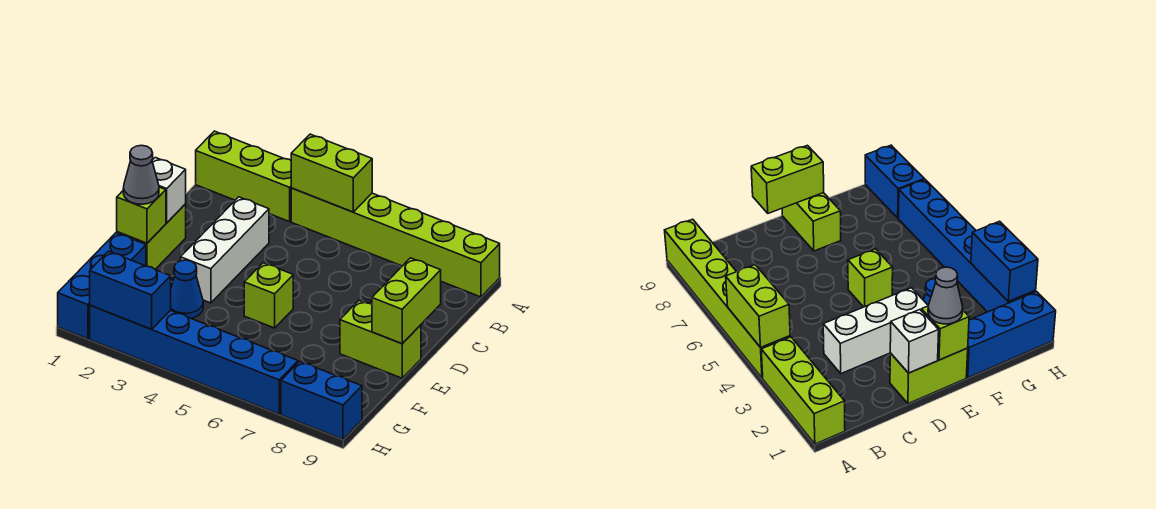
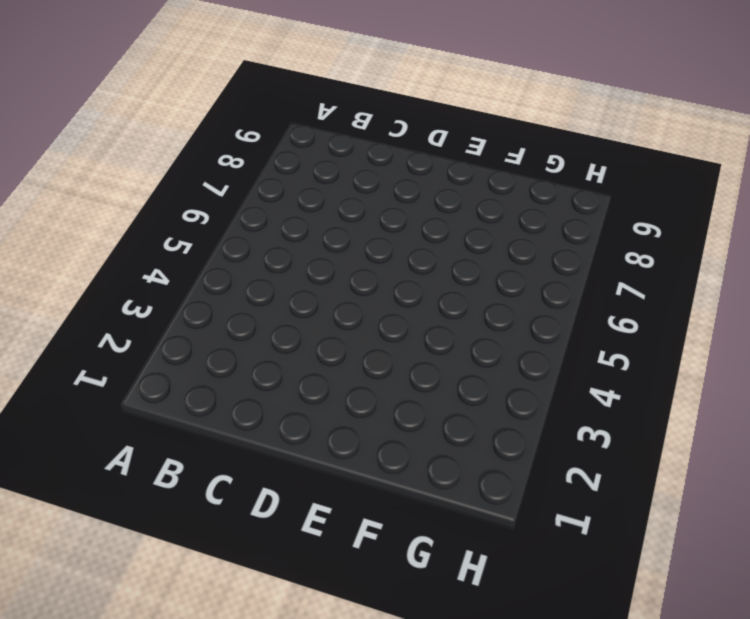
none -> lime brick A1:A3 level 1
none -> lime brick A4:A9 level 1
none -> white brick C3:E3 level 1

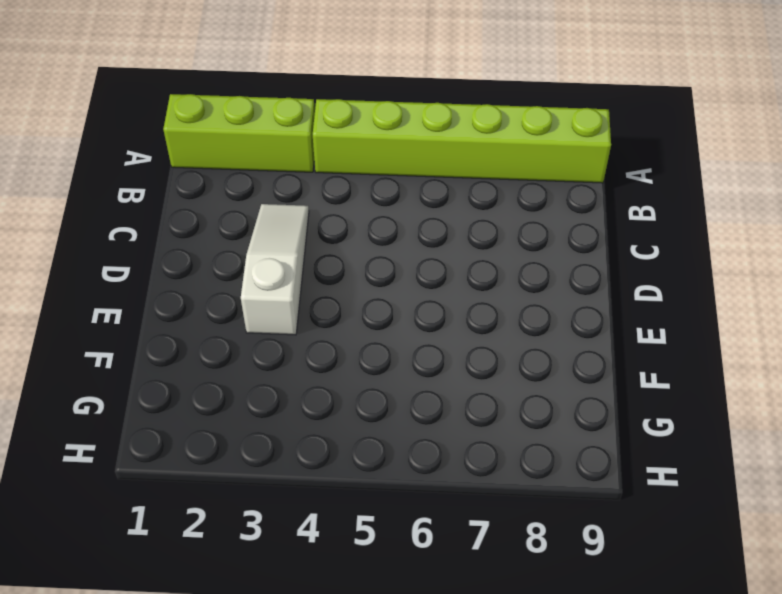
white slope C3:E3 level 1 top E -> white brick C3:E3 level 1
none -> lime brick D1:E1 level 1
none -> lime brick E5 level 1
none -> lime brick E8:E9 level 1

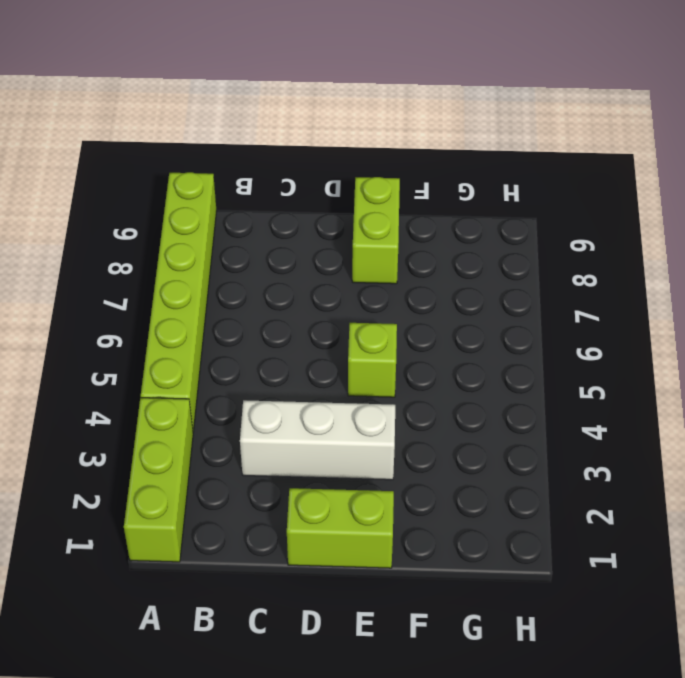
none -> blue brick F1:H1 level 1
none -> blue cone F3 level 1
none -> blue brick H2:H7 level 1

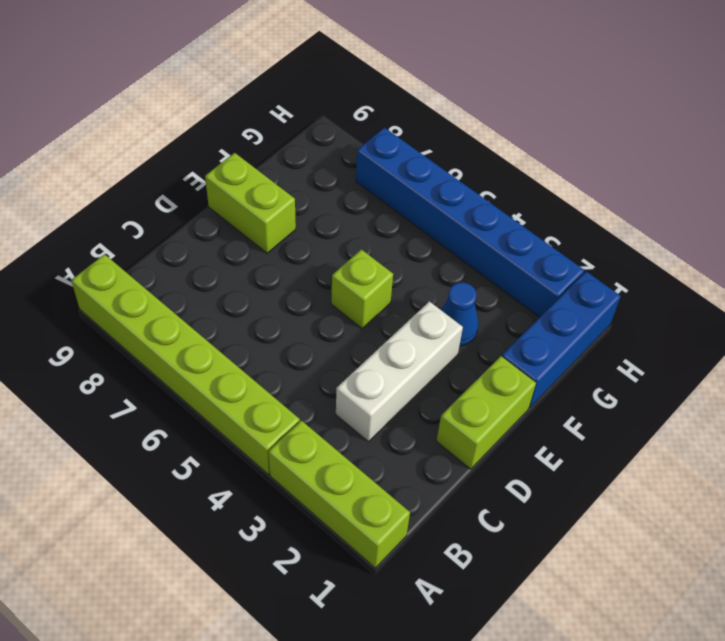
none -> blue brick H8:H9 level 1
none -> lime brick A4:A5 level 2
none -> white brick D1 level 2

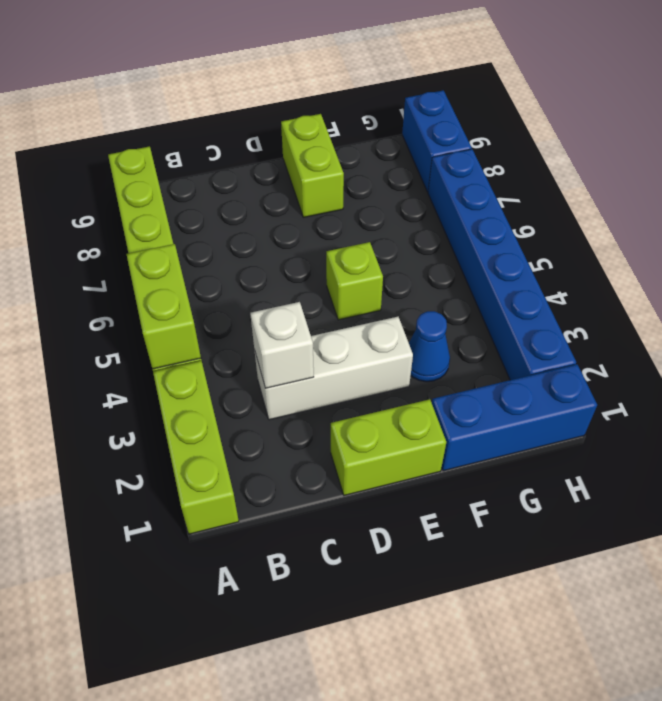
white brick C3 level 2 -> white brick D1 level 2
none -> lime brick D9:E9 level 2
none -> lime brick E1 level 2
none -> blue brick H2:H3 level 2

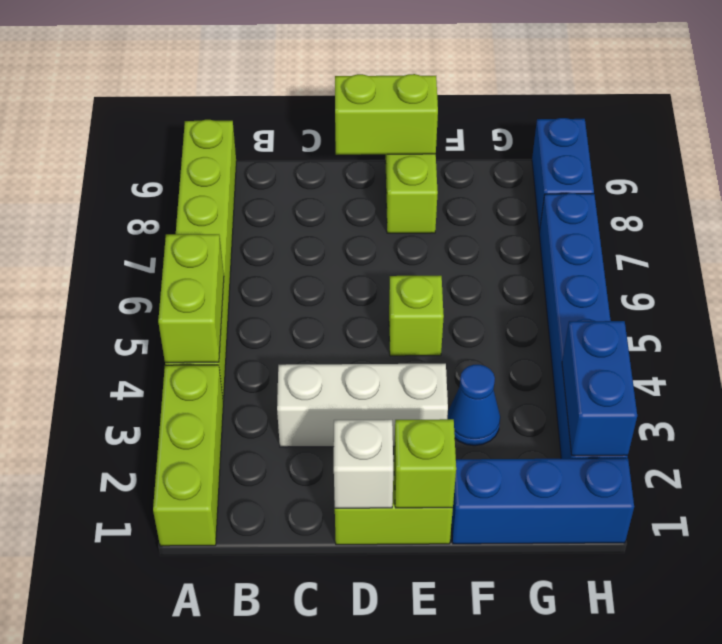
none -> grey cone E1 level 3

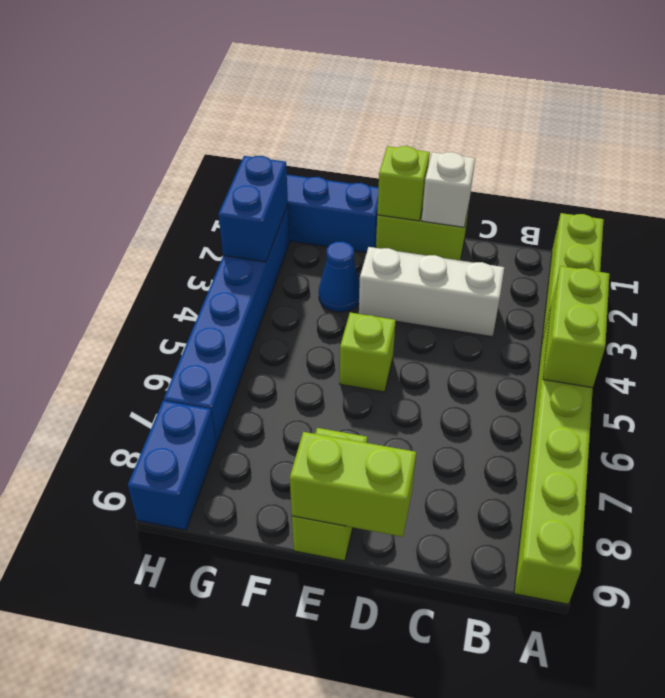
none -> grey cone E1 level 3

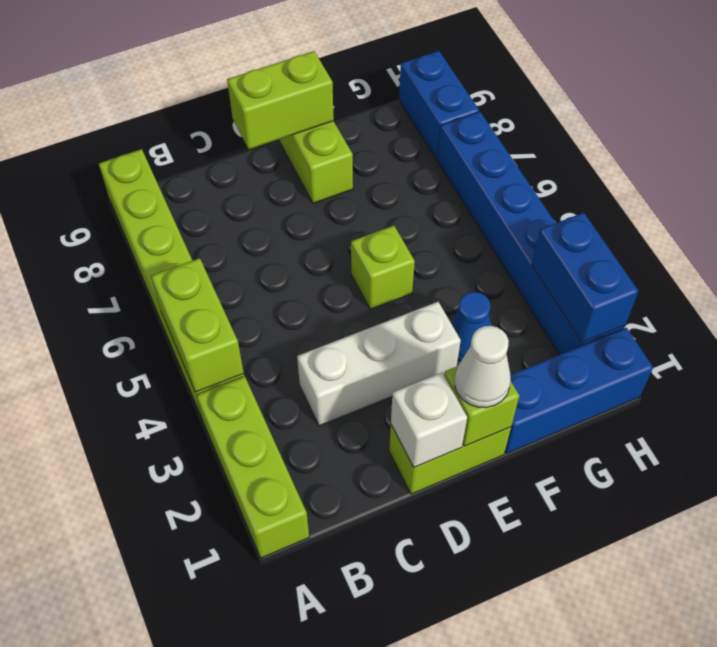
white cone E1 level 3 -> grey cone E1 level 3

